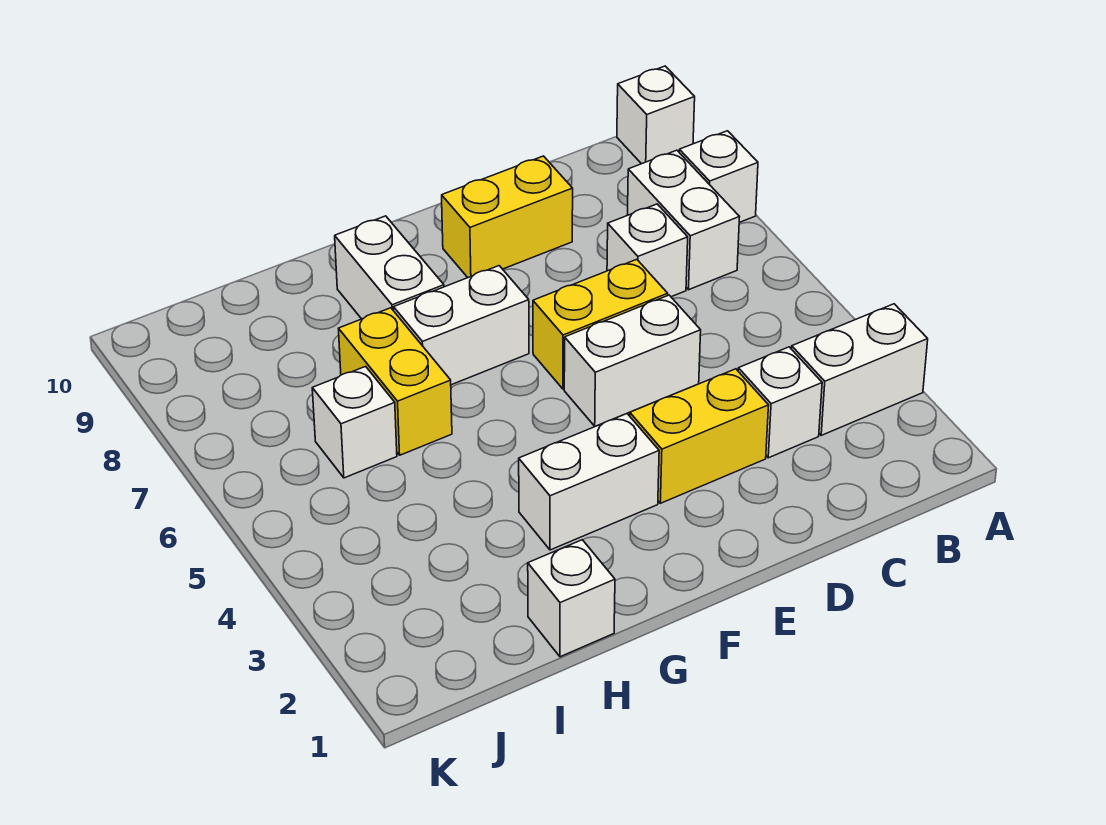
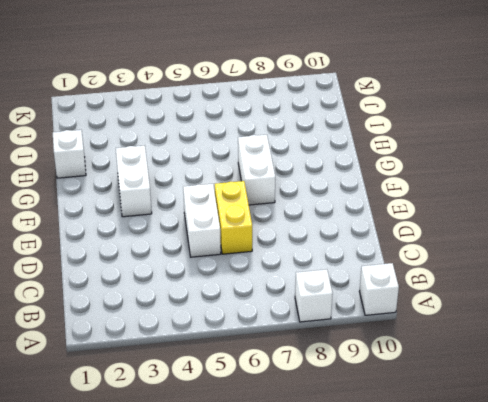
none -> white brick A3:B3 level 1
none -> white brick B7:B8 level 1
none -> white brick C3 level 1

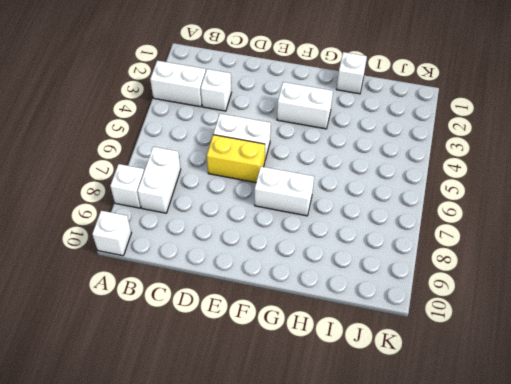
none -> white brick C7 level 1
none -> yellow brick D3:E3 level 1
none -> yellow brick D9:E9 level 1

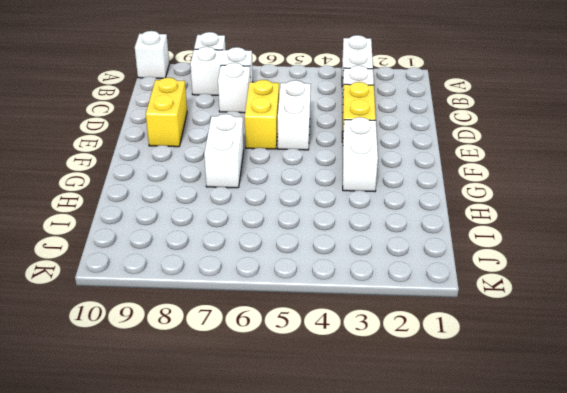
none -> white brick G8:G9 level 1
none -> white brick H1 level 1
none -> yellow brick H6:H7 level 1

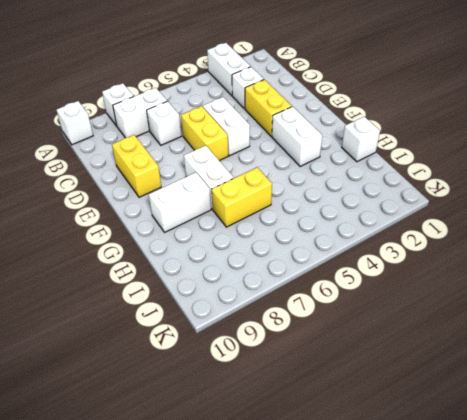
none -> white brick I6 level 1

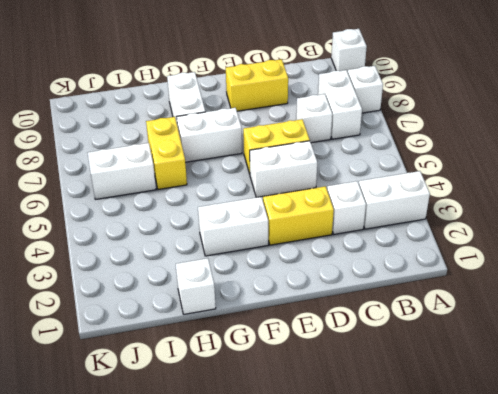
white brick I6:J6 level 1 -> white brick I6 level 1

